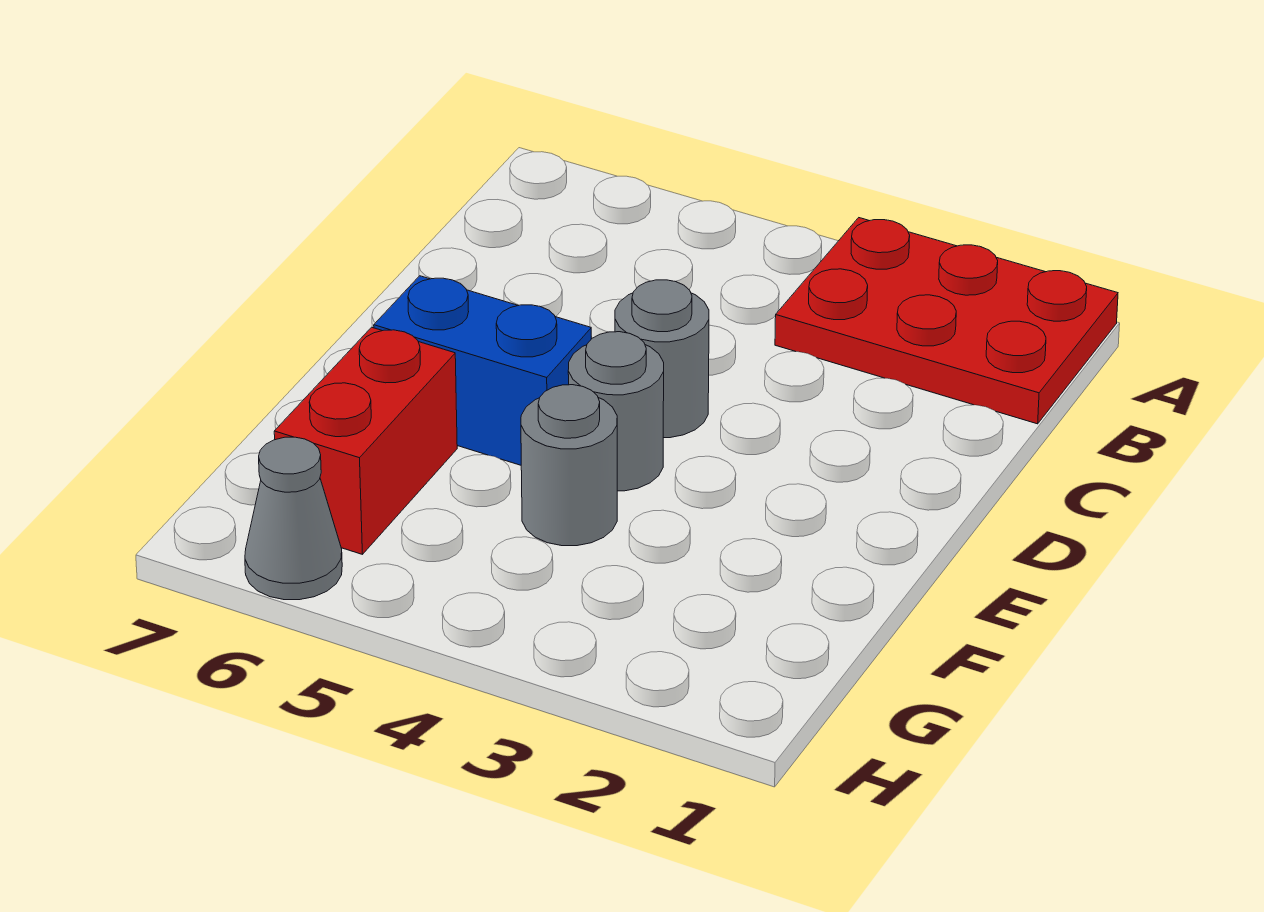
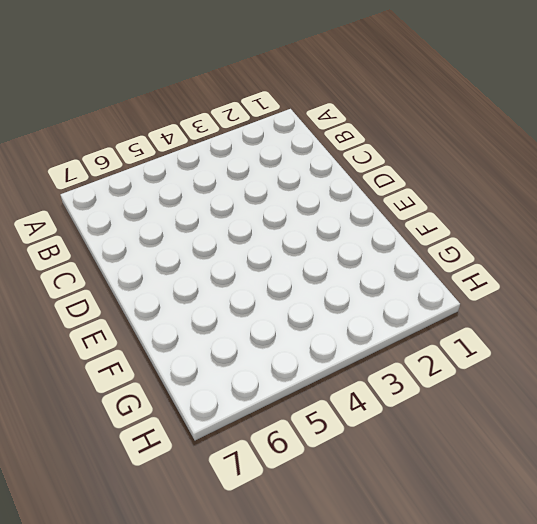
none -> red plate A1:B3 level 1
none -> grey round brick D4 level 1

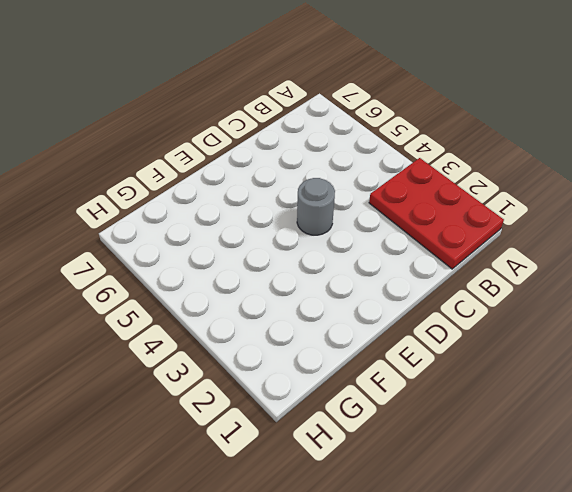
none -> grey round brick E4 level 1
none -> blue brick E5:E6 level 1

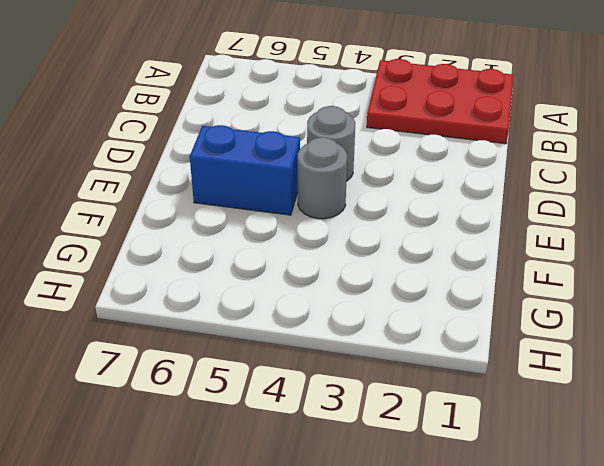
none -> grey round brick F4 level 1
none -> red brick F6:G6 level 1

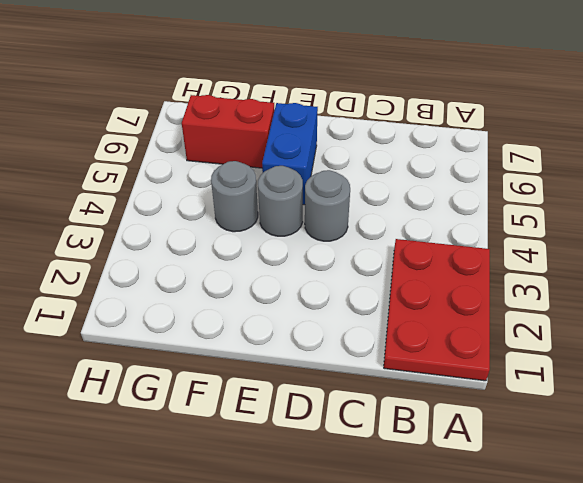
none -> grey cone H6 level 1

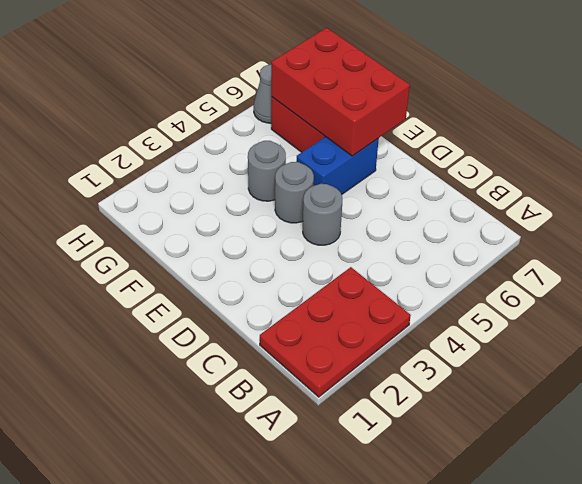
red brick E6:G7 level 2 -> none

